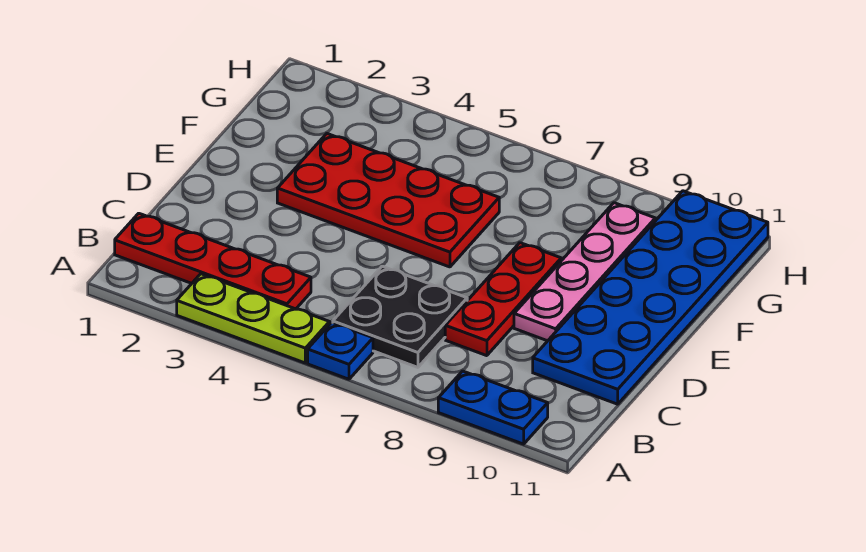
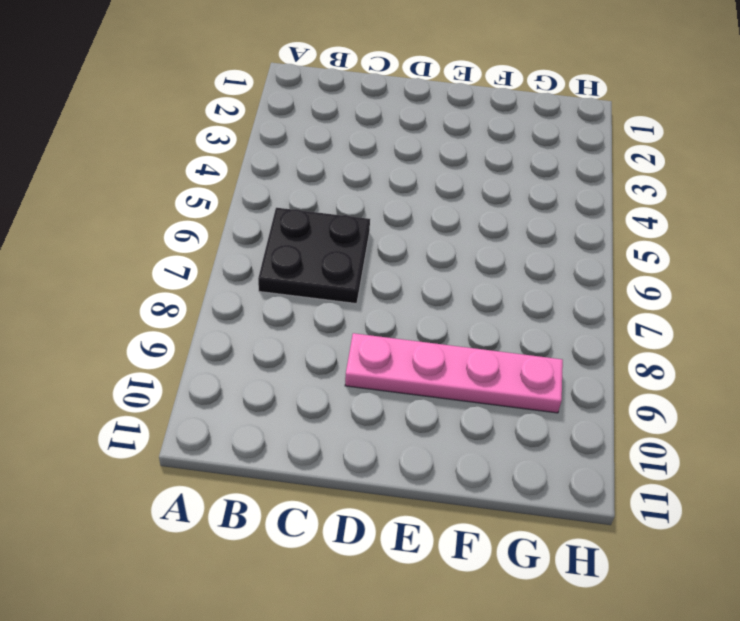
none -> lime plate A3:A5 level 1
none -> blue plate A6 level 1

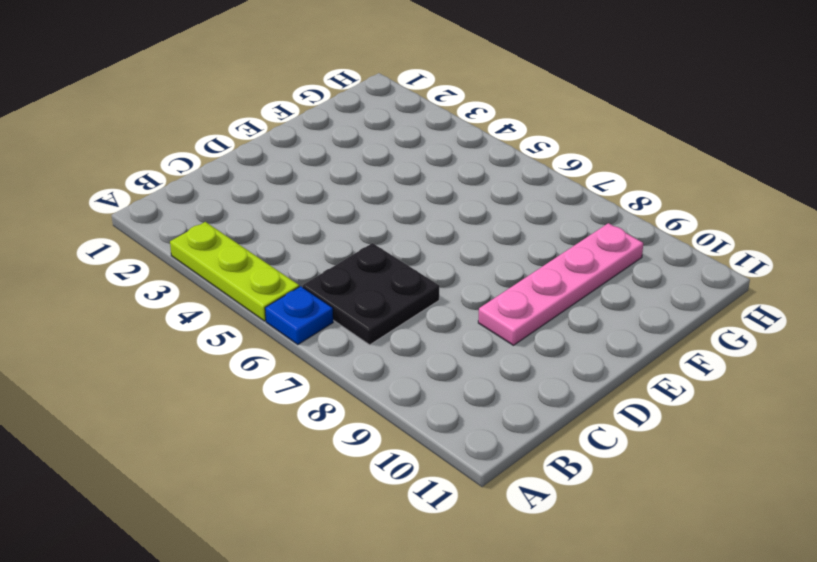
none -> blue plate A9:A10 level 1
none -> red plate B1:B4 level 1

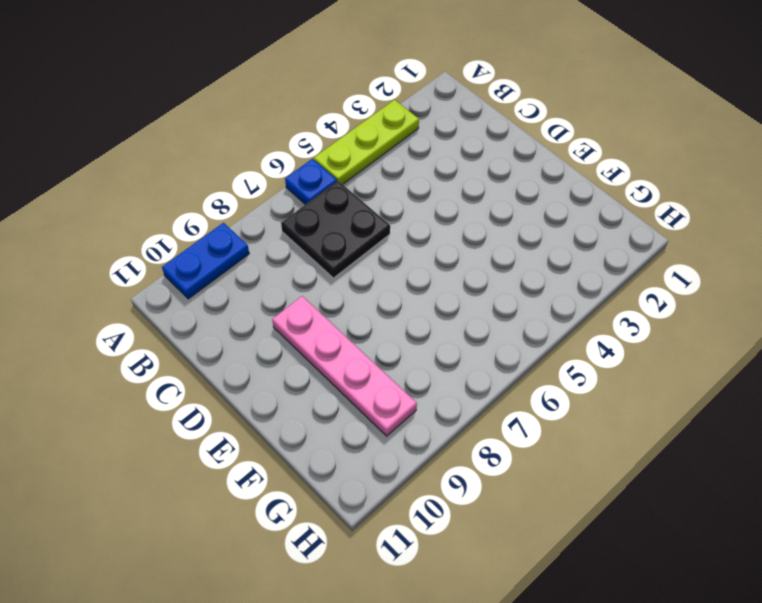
none -> red plate B1:B4 level 1
none -> red plate C8:E8 level 1

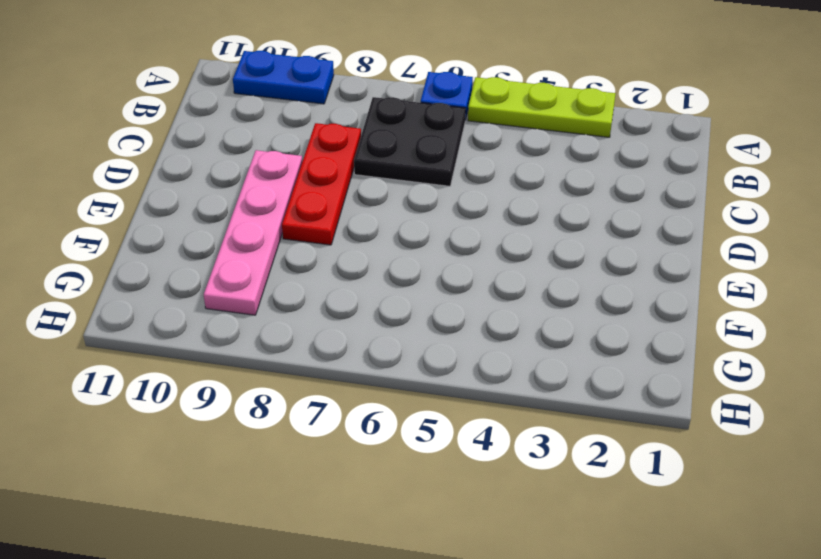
none -> red plate B1:B4 level 1
none -> blue plate C10:H11 level 1

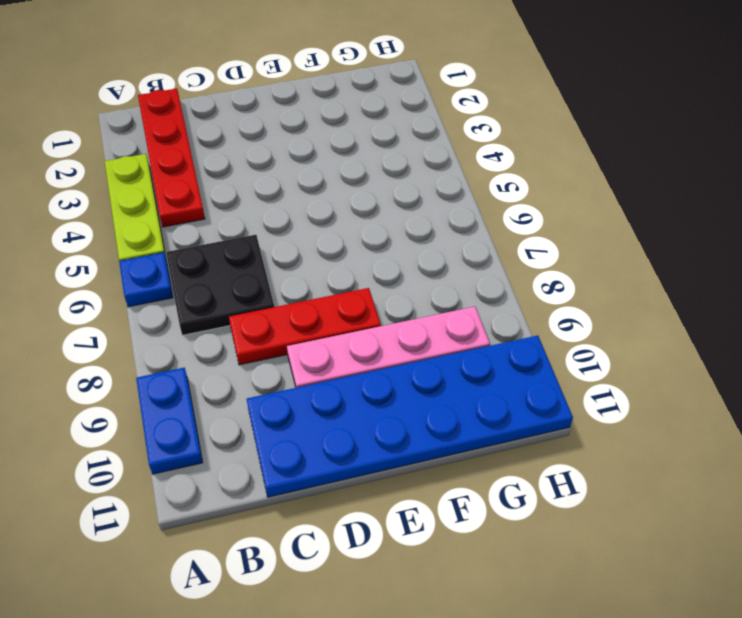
none -> red plate E3:F6 level 1

